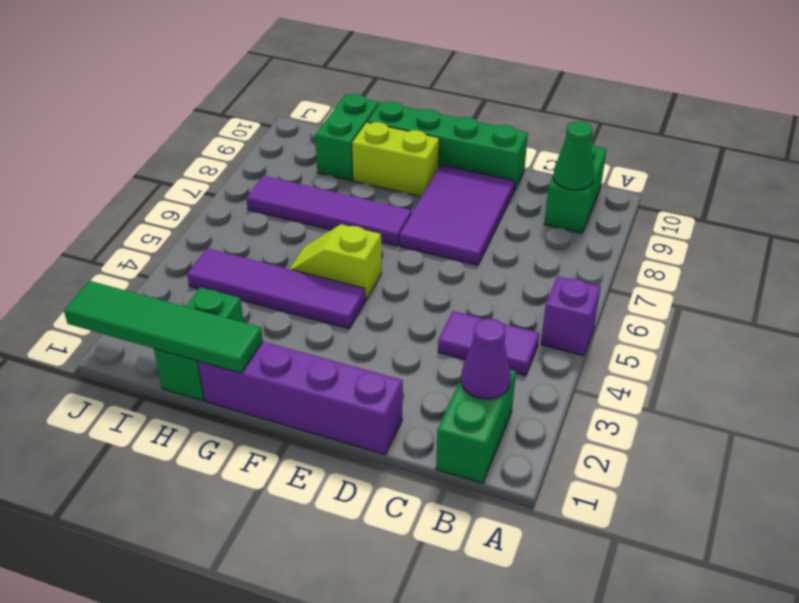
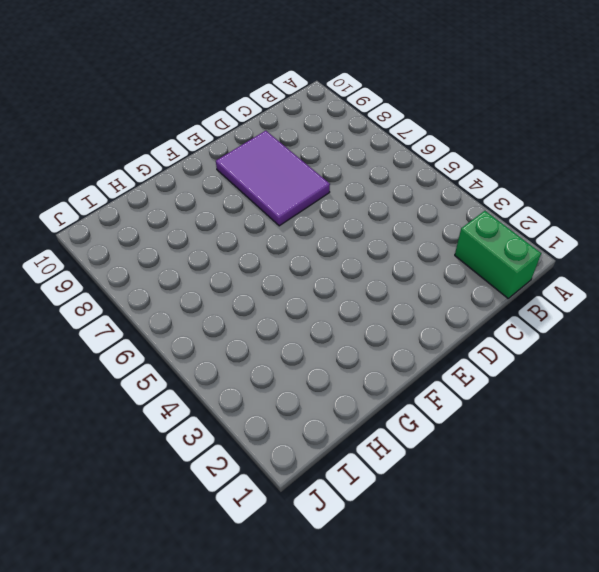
none -> purple brick A5 level 1
none -> purple tile B4:C4 level 1
none -> green brick B9:B10 level 1

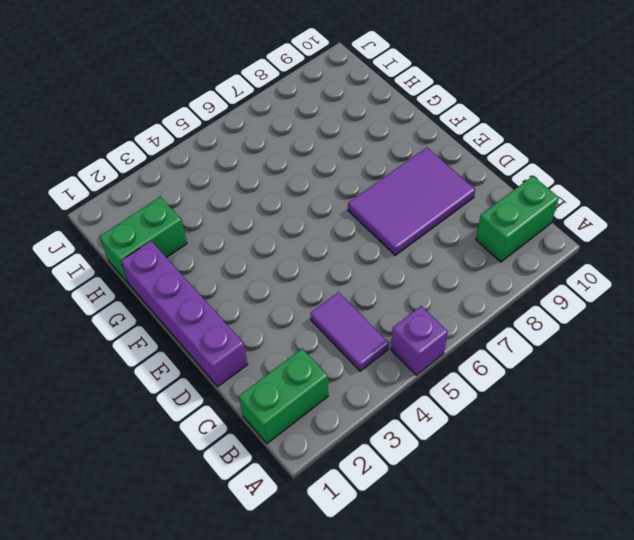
none -> green brick D10:G10 level 1
none -> purple tile F4:I4 level 1
none -> lime slope F5:G5 level 1 top F

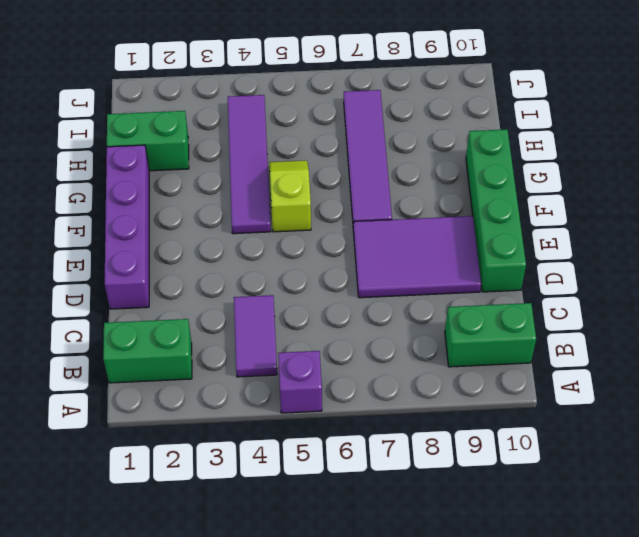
none -> lime brick F9:G9 level 1
none -> green brick H9:H10 level 1
none -> purple cone B2 level 2

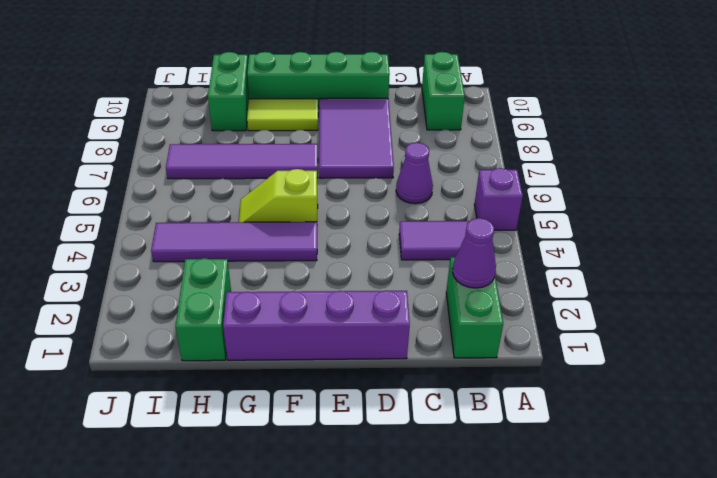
purple cone C6 level 1 -> none
lime tile F9:G9 level 1 -> lime brick F9:G9 level 1
none -> green cone B9 level 2
none -> green tile G1:J1 level 2

